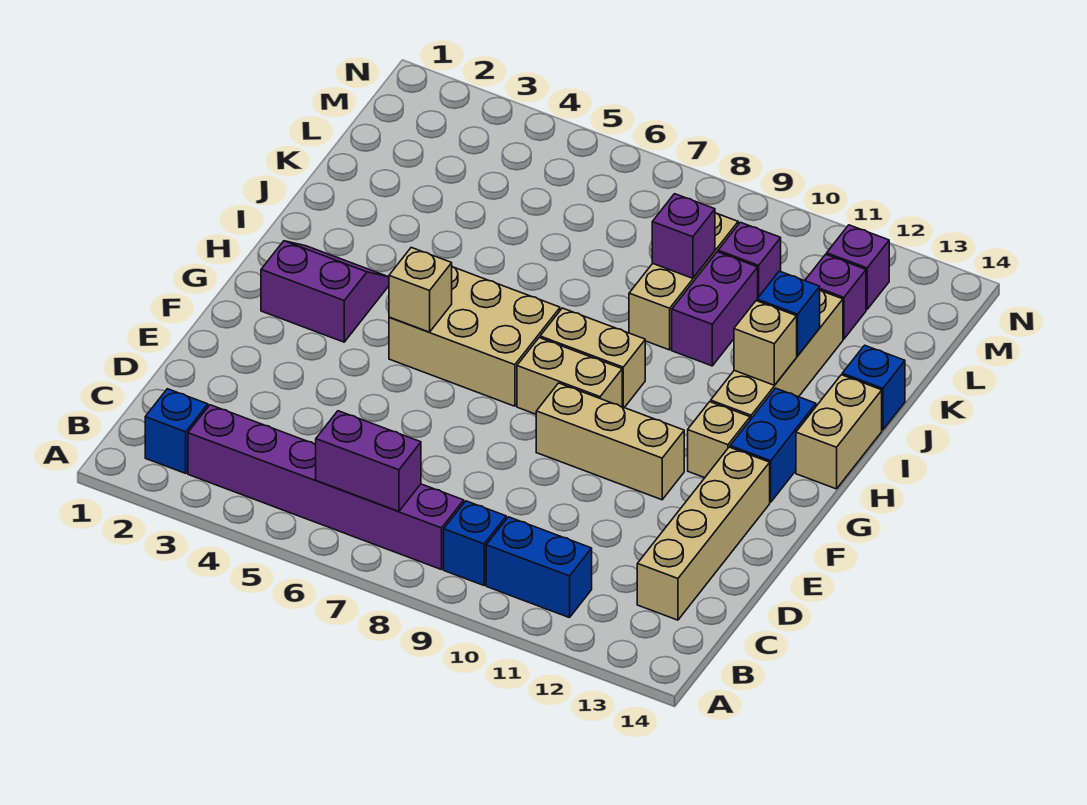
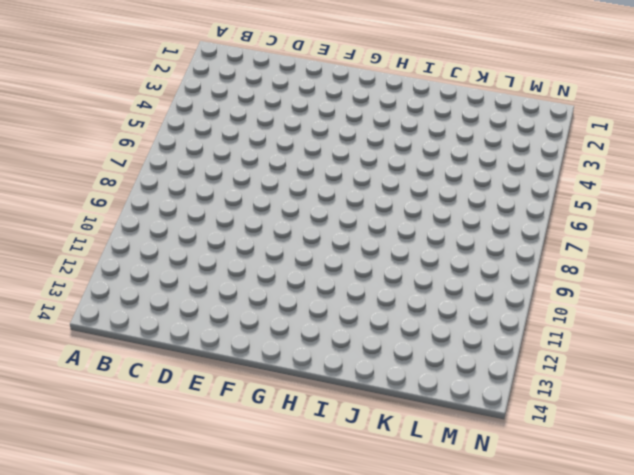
none -> blue brick B2 level 1
none -> purple brick B3:B8 level 1
none -> blue brick B9 level 1

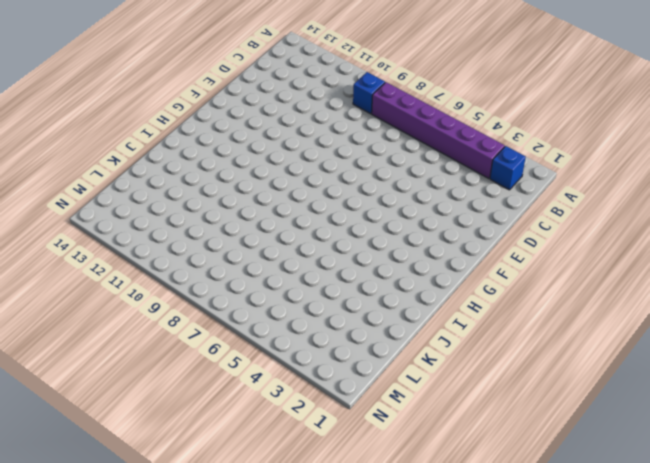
none -> blue brick B10:B11 level 1
none -> tan brick C13:F13 level 1
none -> tan brick F9:F11 level 1

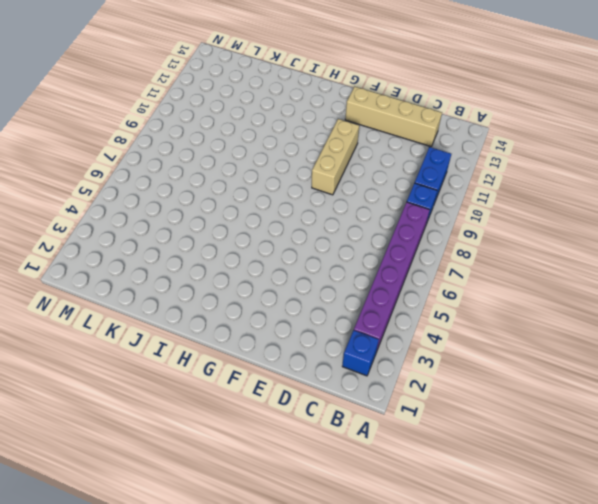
none -> purple slope G2:H3 level 1 top G
none -> tan brick G5:H7 level 1
none -> tan brick G8:G9 level 1

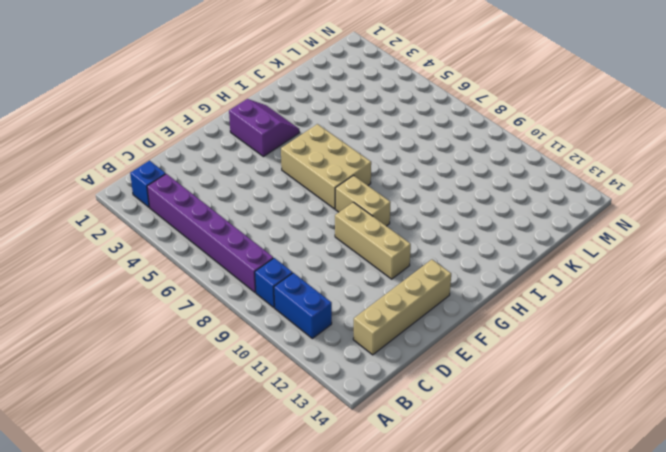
none -> tan brick G12 level 1
none -> blue brick G13:H13 level 1
none -> tan brick H8:H9 level 1

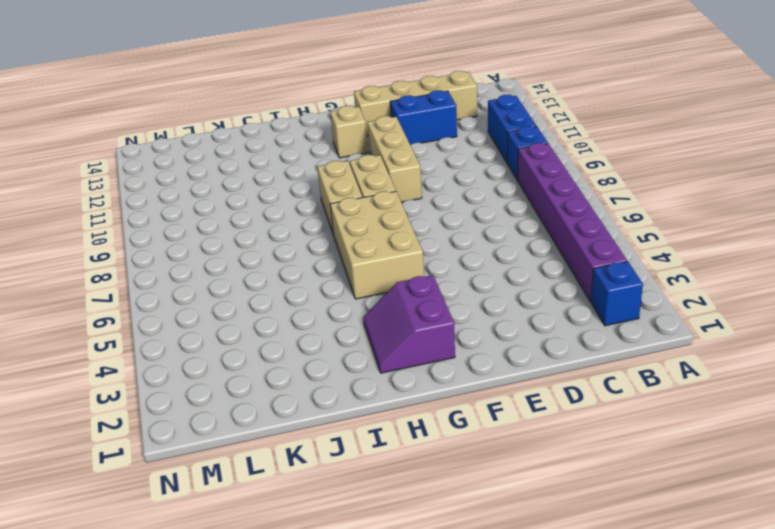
blue brick D12:E12 level 1 -> blue brick G13:H13 level 1
none -> tan brick H12:K12 level 1
none -> tan brick H14:I14 level 1
none -> tan brick J9:L9 level 1

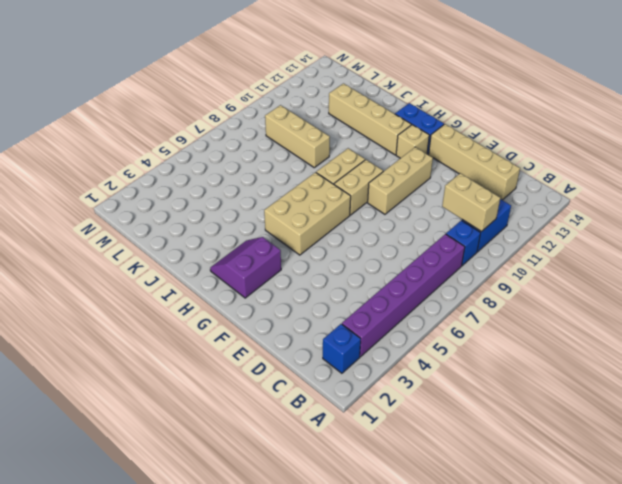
tan brick B10:C10 level 2 -> tan brick H14:I14 level 1
none -> purple brick J10:K10 level 1
none -> blue brick J14 level 1
none -> purple brick L10 level 1

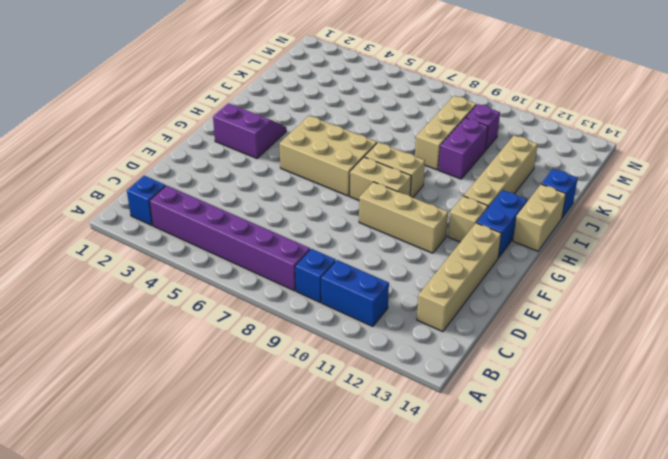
none -> purple brick L12 level 1
none -> purple brick M12 level 1
none -> purple brick B6:B7 level 2

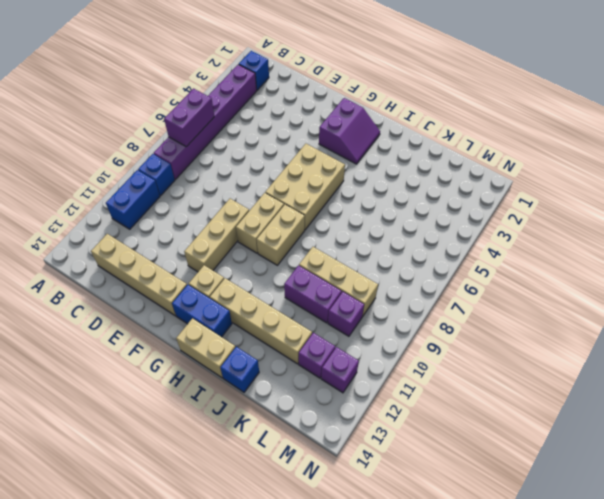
none -> tan brick G5 level 2
none -> tan brick I12 level 2
none -> blue brick J12 level 2

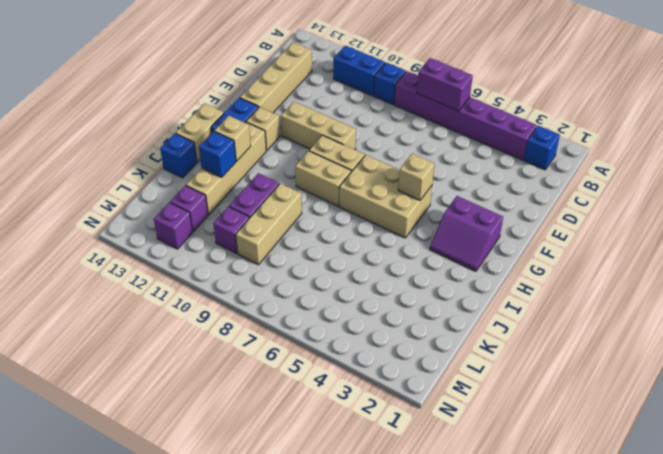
none -> purple brick K9 level 2

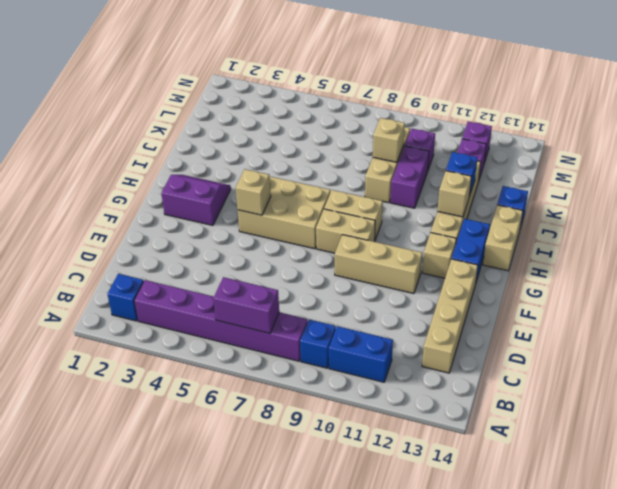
tan brick K9 level 2 -> purple brick K9 level 2

